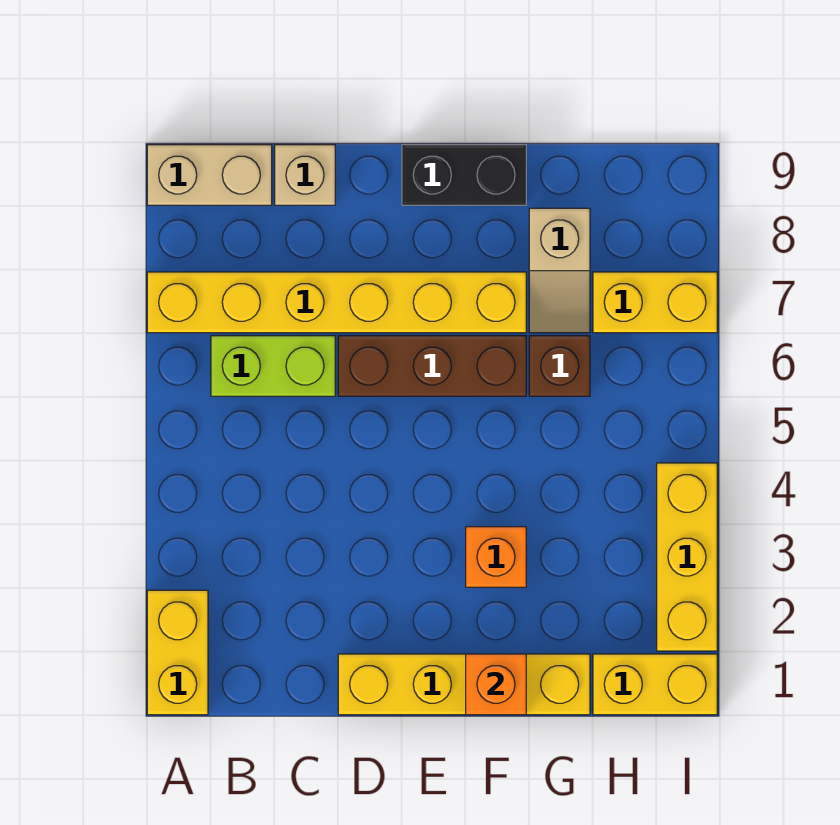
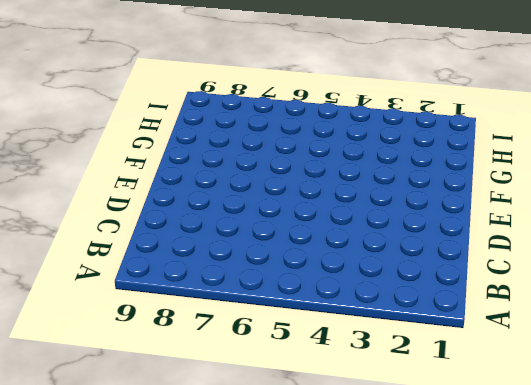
none -> yellow brick A1:A2 level 1
none -> yellow brick A7:F7 level 1
none -> tan brick A9:B9 level 1

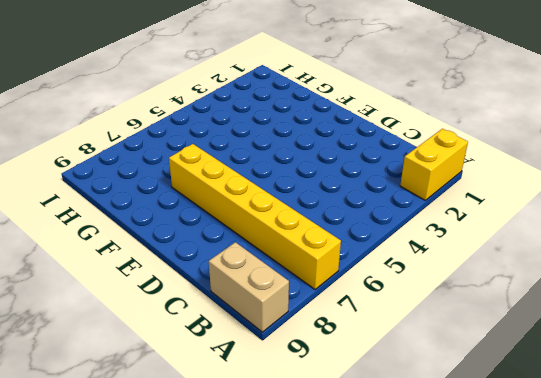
none -> lime brick B6:C6 level 1
none -> tan brick C9 level 1
none -> yellow brick D1:G1 level 1

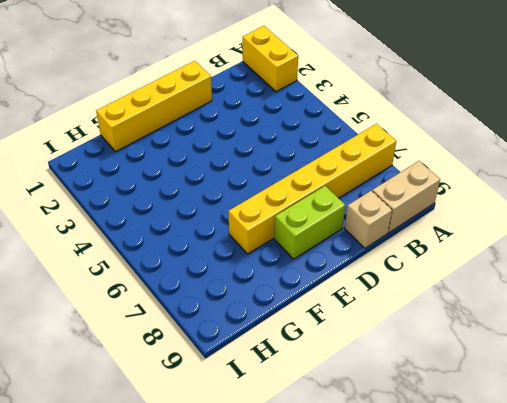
lime brick D8:E8 level 1 -> lime brick B6:C6 level 1
none -> brown brick D6:F6 level 1
none -> black brick E9:F9 level 1
none -> orange brick F3 level 1

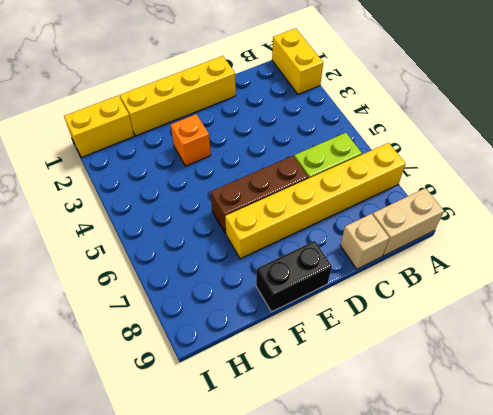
none -> brown brick G6 level 1
none -> tan slope G7:G8 level 1 top 8
none -> yellow brick H7:I7 level 1

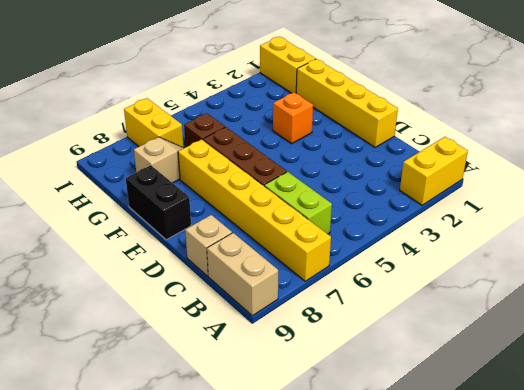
none -> yellow brick I2:I4 level 1
none -> orange brick F1 level 2

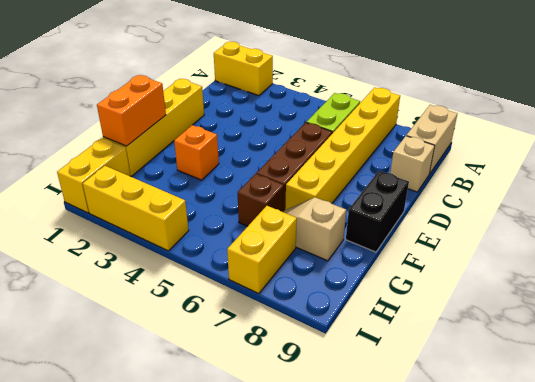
orange brick F1:G1 level 2 -> orange brick F1 level 2

